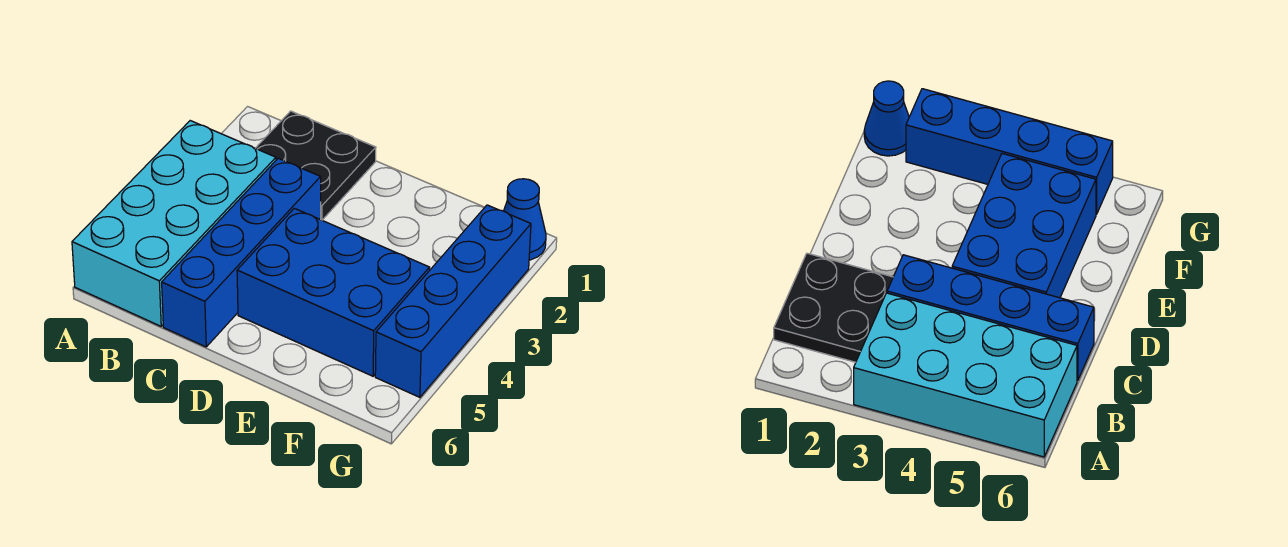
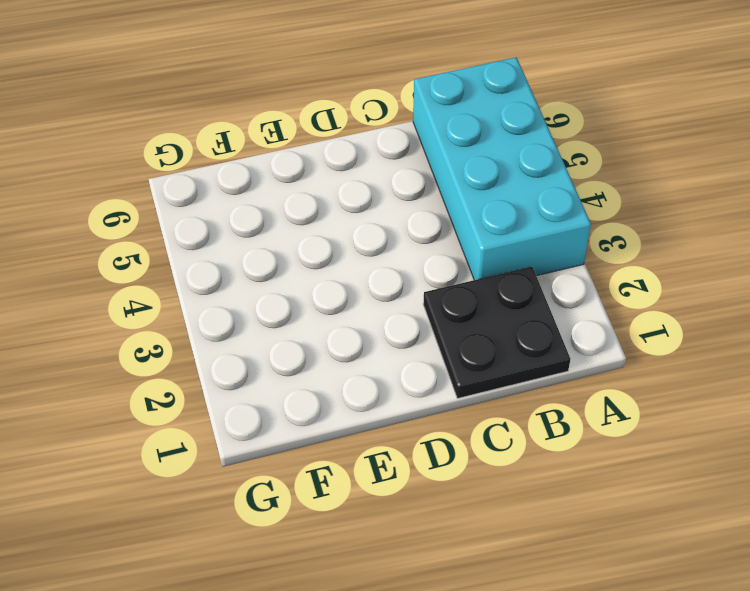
none -> blue brick C3:C6 level 1
none -> blue brick D4:F5 level 1

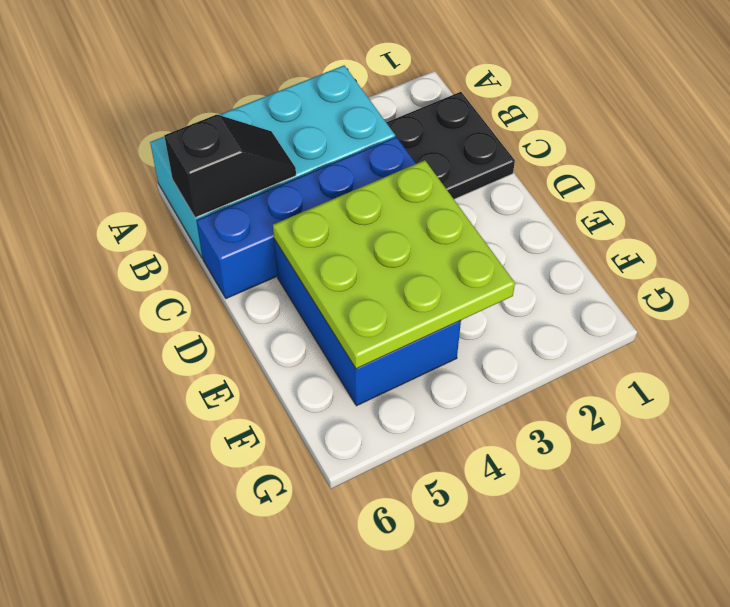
black slope B5:B6 level 2 top 6 -> none
lime plate D3:F5 level 2 -> none
none -> blue cone G1 level 1
none -> blue brick G2:G5 level 1

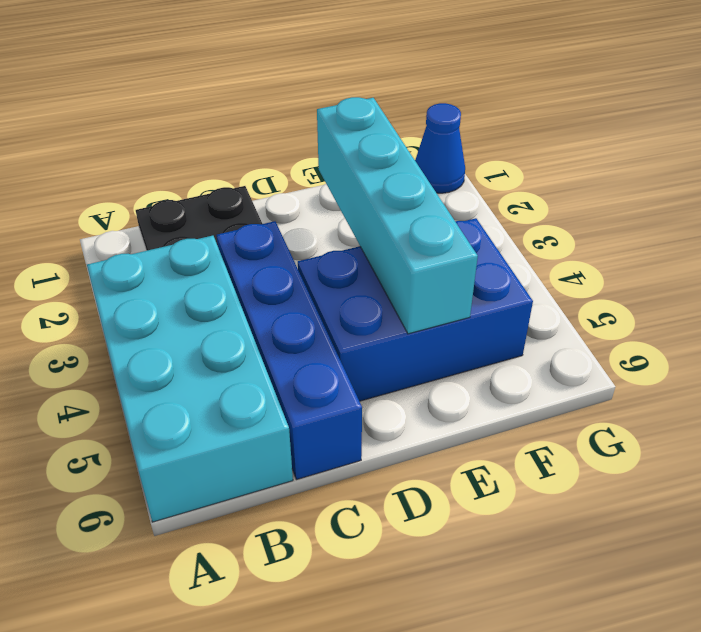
cyan brick E2:E5 level 2 -> none
none -> blue brick G2:G5 level 1

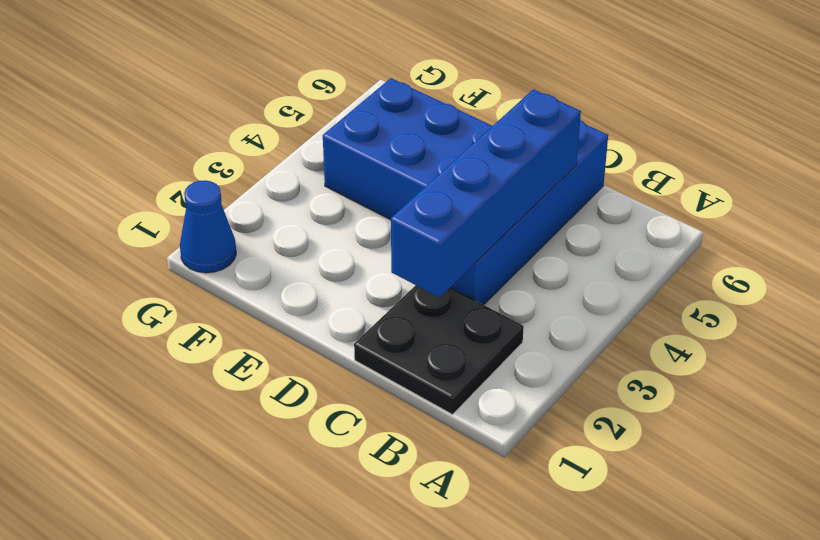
blue brick C2:C5 level 2 -> blue brick G2:G5 level 1
none -> cyan brick A3:B6 level 1

